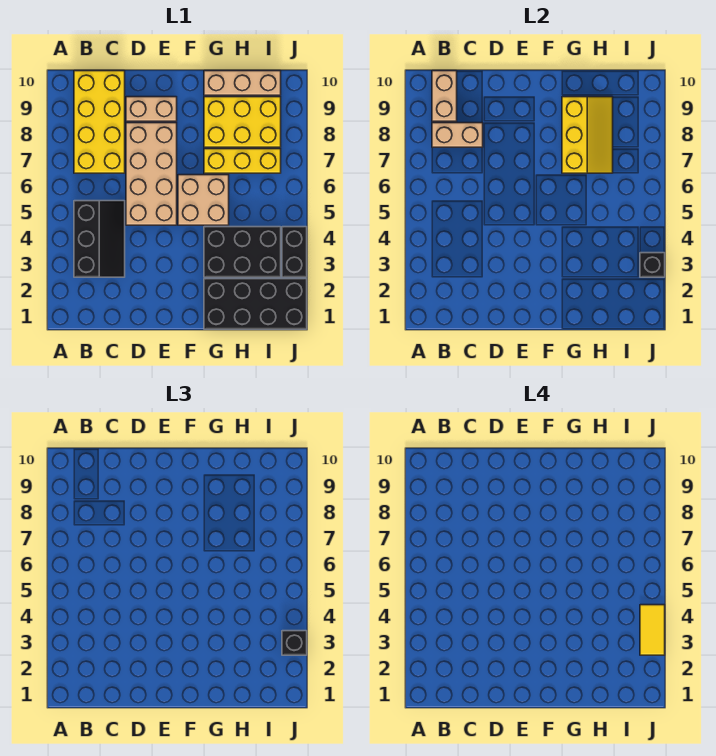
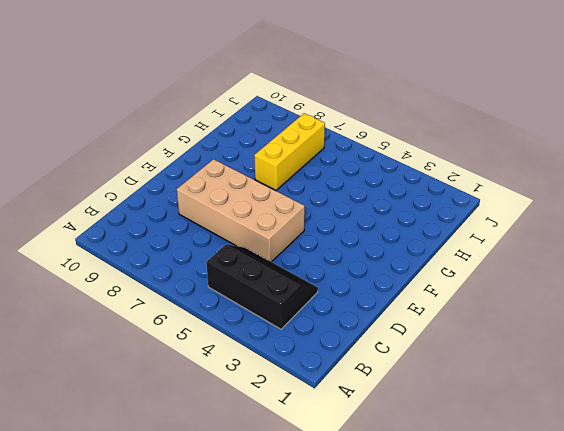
none -> yellow brick B7:C10 level 1
none -> tan brick D9:E9 level 1
none -> tan brick F5:G6 level 1

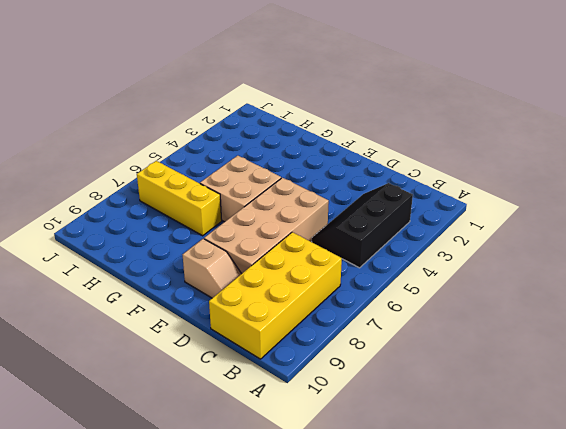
tan slope D9:E9 level 1 top E -> tan brick D9:E9 level 1
none -> black brick G1:J2 level 1
none -> black brick G3:I4 level 1
none -> yellow brick G8:I9 level 1

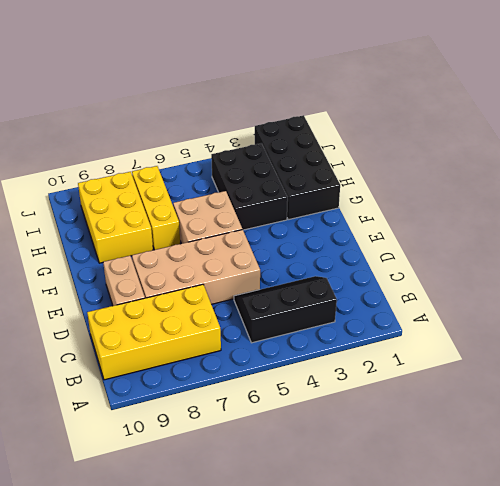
none -> tan brick G10:I10 level 1
none -> black brick J3:J4 level 1
none -> tan brick B8:C8 level 2

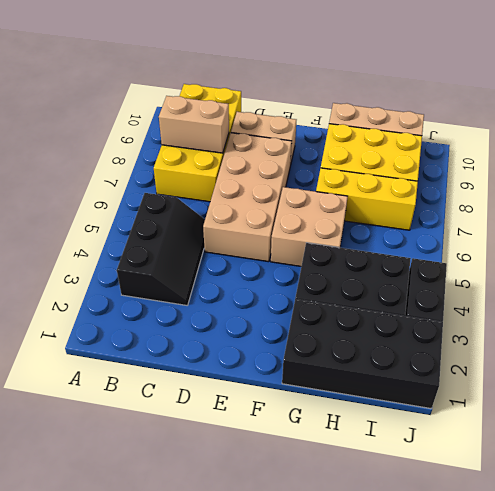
none -> tan brick B9:B10 level 2
none -> yellow slope G7:H9 level 2 top G
none -> black brick J3 level 2

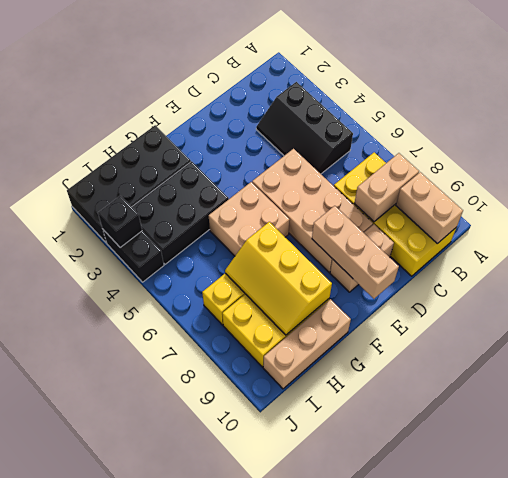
tan brick E8:E10 level 2 -> none
none -> black brick J3 level 3
none -> yellow tile J3:J4 level 4

